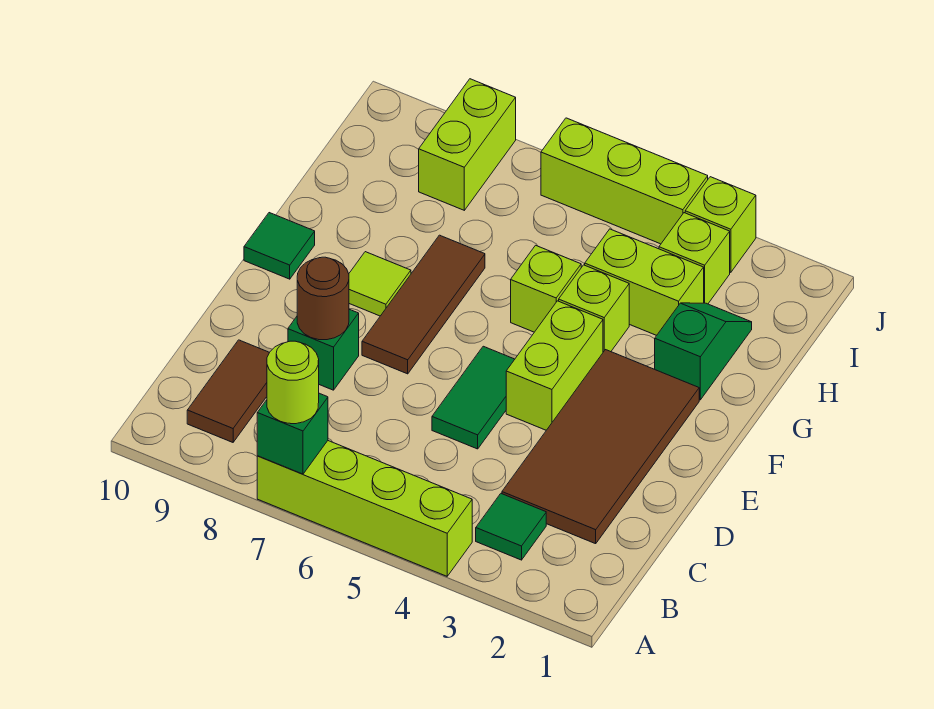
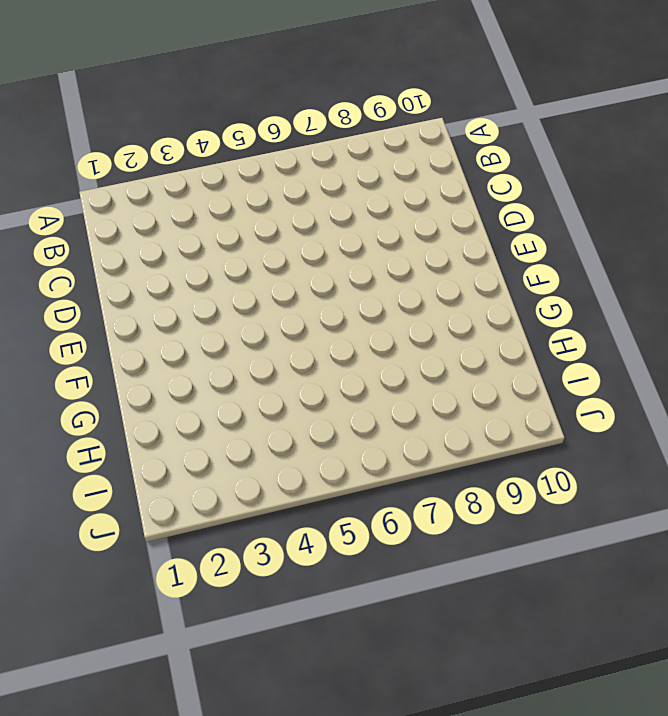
none -> lime brick A4:A7 level 1
none -> green tile B3 level 1
none -> brown tile B9:C9 level 1

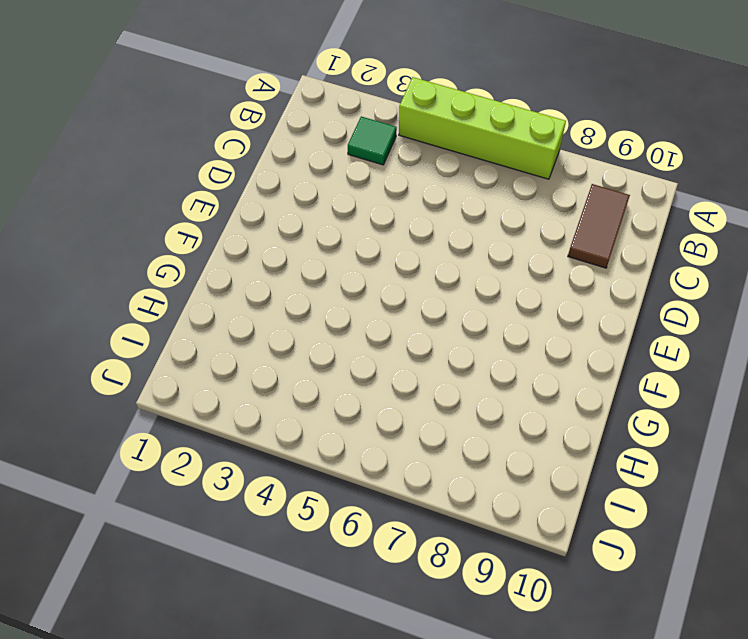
none -> brown tile C2:F3 level 1
none -> green tile D5:E5 level 1
none -> green brick D8 level 1

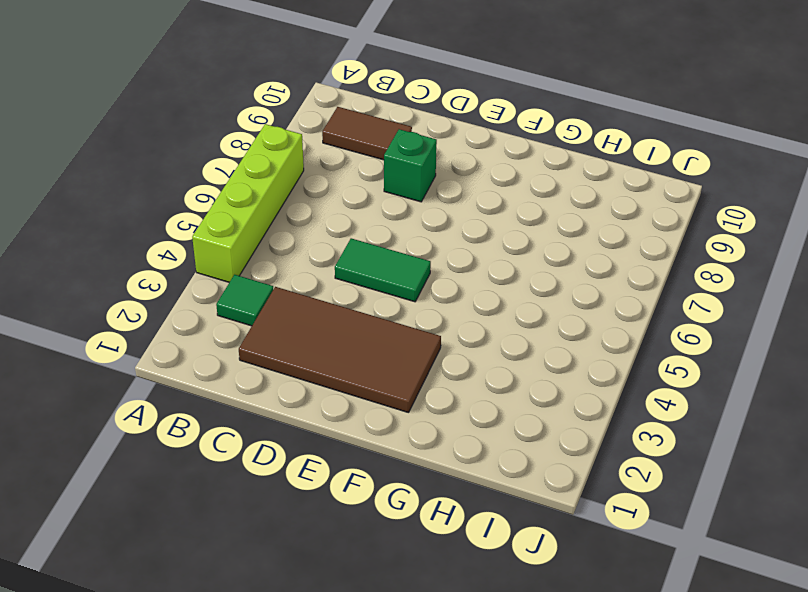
none -> lime brick E4:F4 level 1
none -> brown tile E7:G7 level 1
none -> lime tile F8 level 1

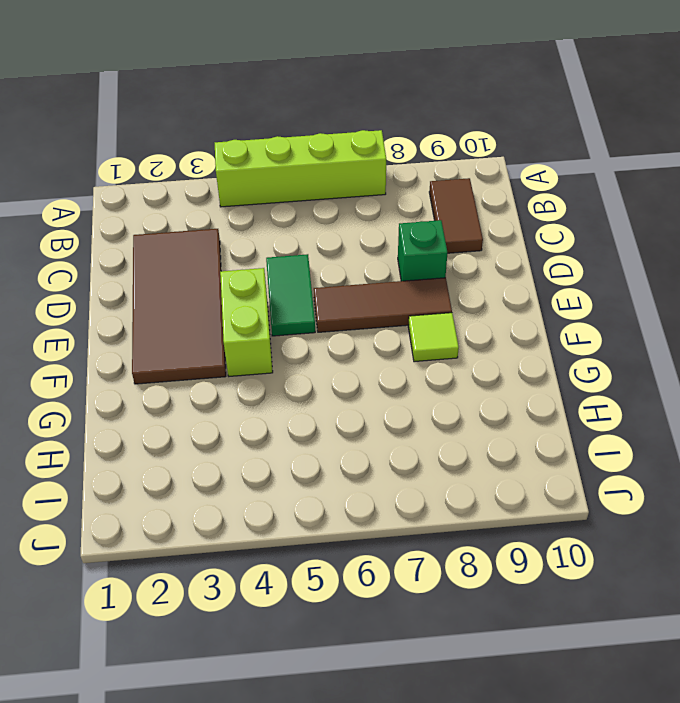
brown tile E6:E8 level 1 -> brown tile E7:G7 level 1
none -> green tile B3 level 1
none -> green tile F10 level 1
none -> green slope G2:H2 level 1 top G

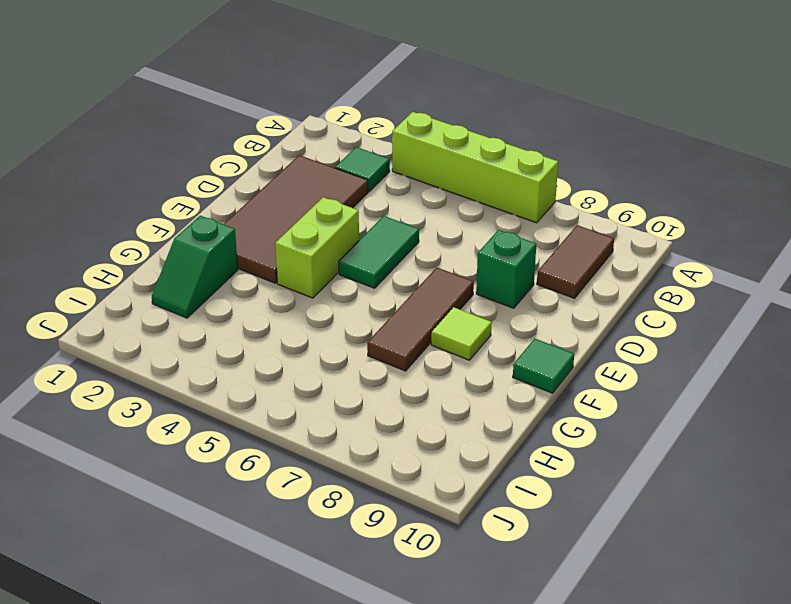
none -> lime brick G4 level 1
none -> lime brick G5 level 1
none -> lime brick H3:H4 level 1

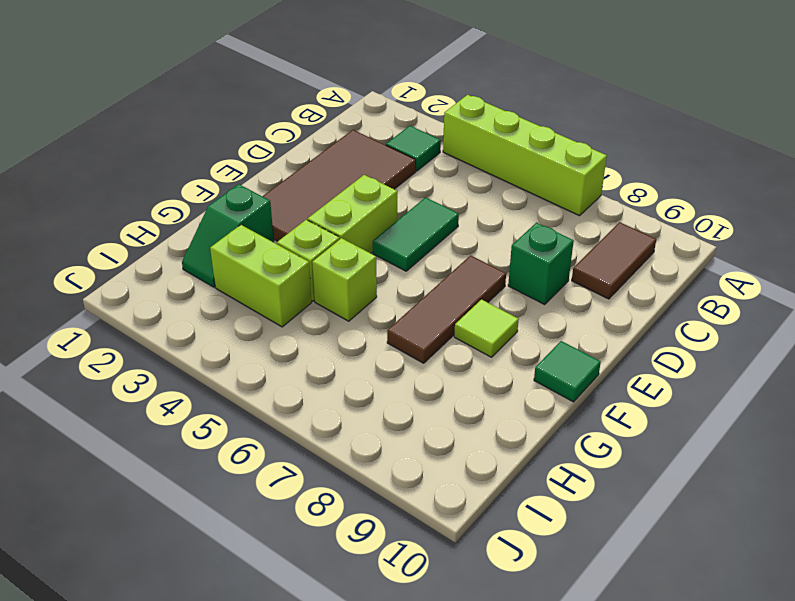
none -> lime brick I3 level 1
none -> lime brick I8:J8 level 1
none -> lime brick J3 level 1

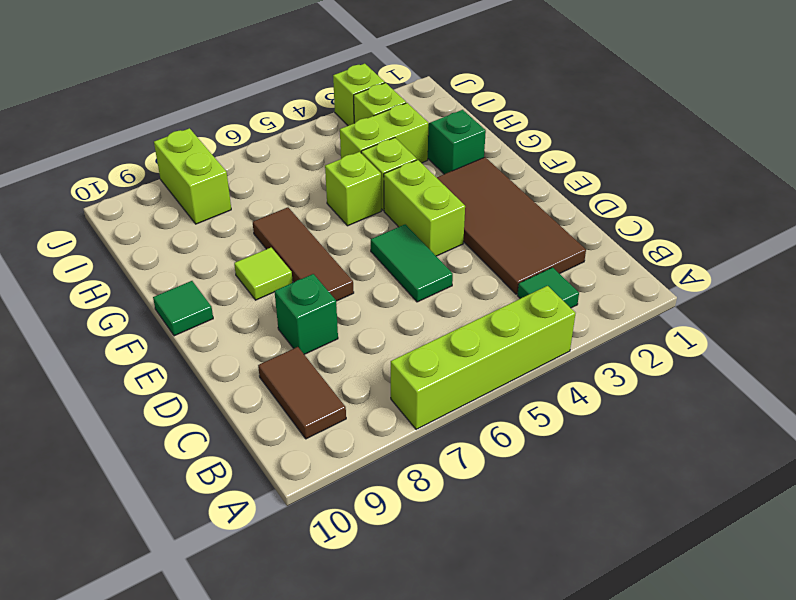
none -> lime brick J4:J6 level 1
none -> green brick A7 level 2
none -> brown round brick D8 level 2

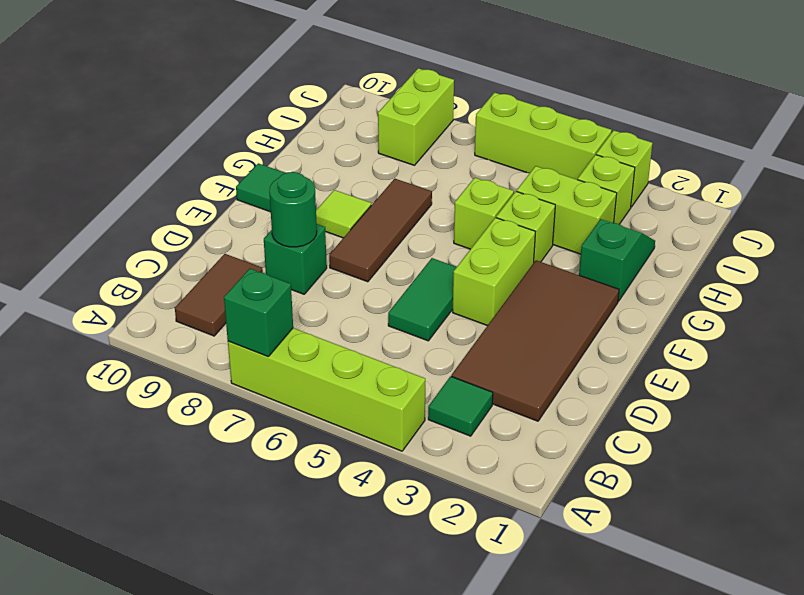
green round brick D8 level 2 -> brown round brick D8 level 2
none -> lime round brick A7 level 3

